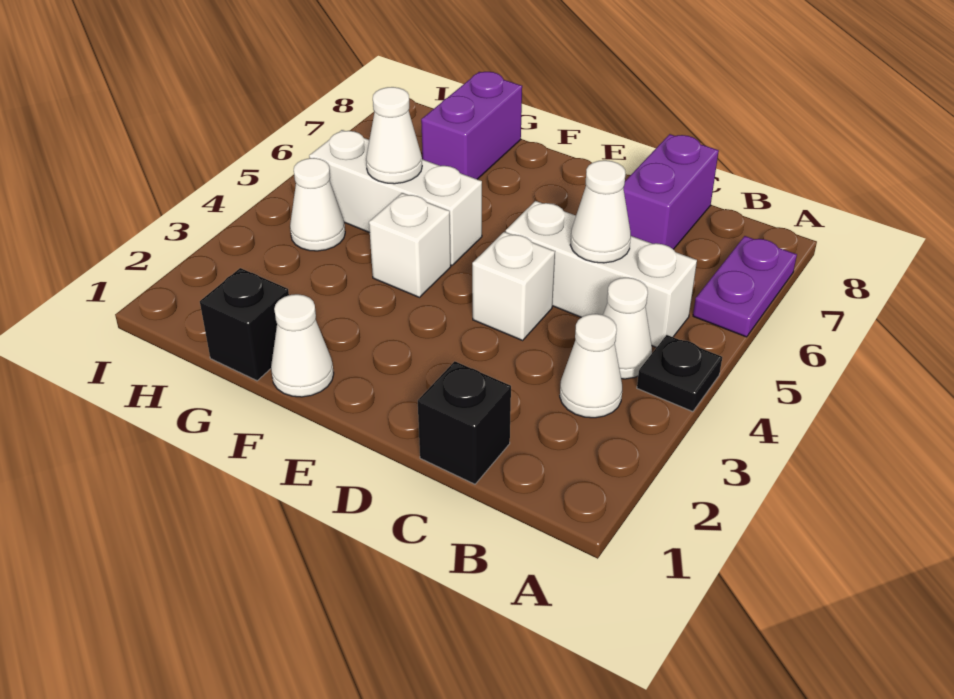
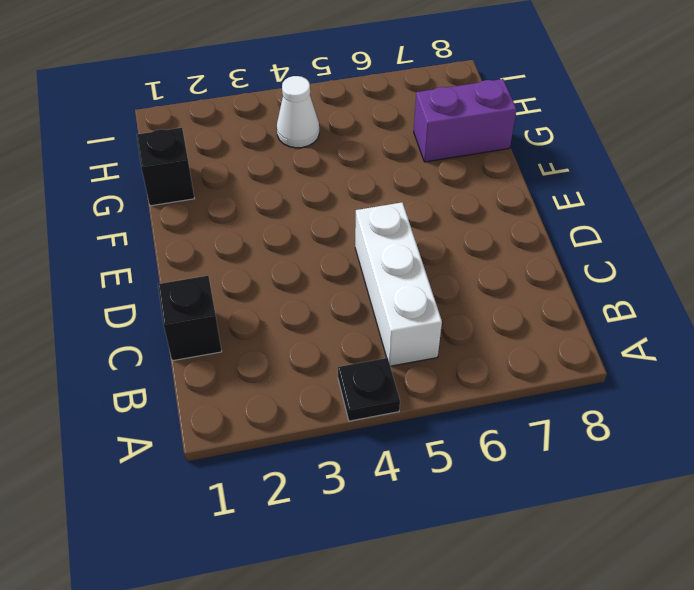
none -> purple plate A6:A7 level 1
none -> white cone B3 level 1
none -> white cone B4 level 1

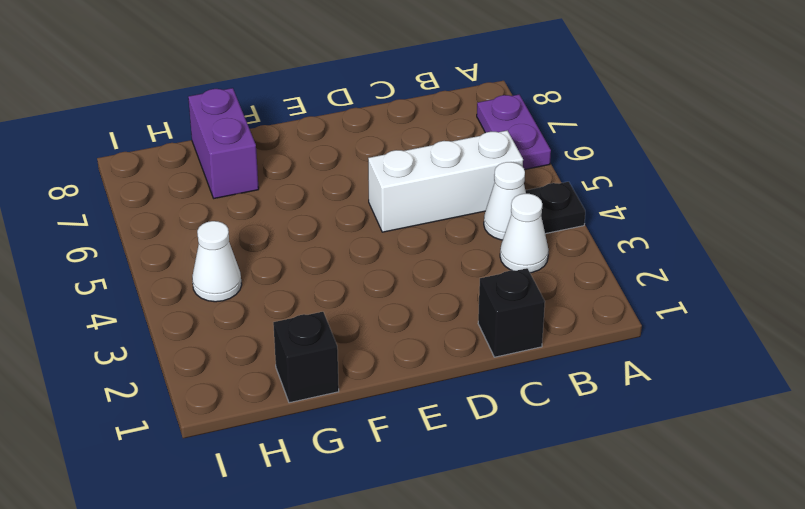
none -> purple brick C7:C8 level 1
none -> white brick D4 level 1
none -> white cone F1 level 1

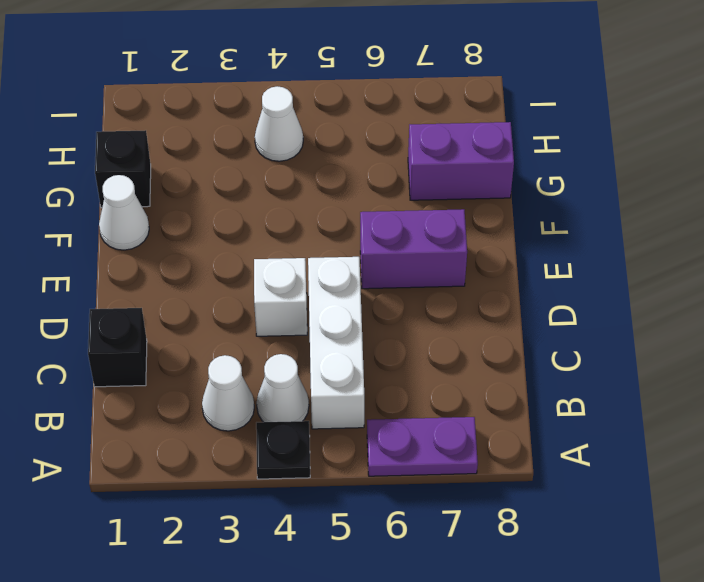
purple brick E6:E7 level 1 -> purple brick C7:C8 level 1
none -> white brick F4 level 1
none -> white brick F5:H5 level 1
none -> white cone C5 level 2

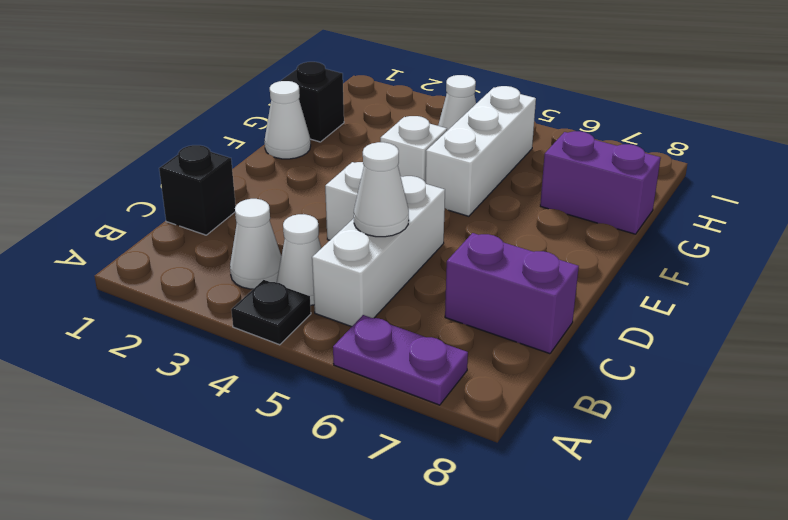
none -> white cone G5 level 2

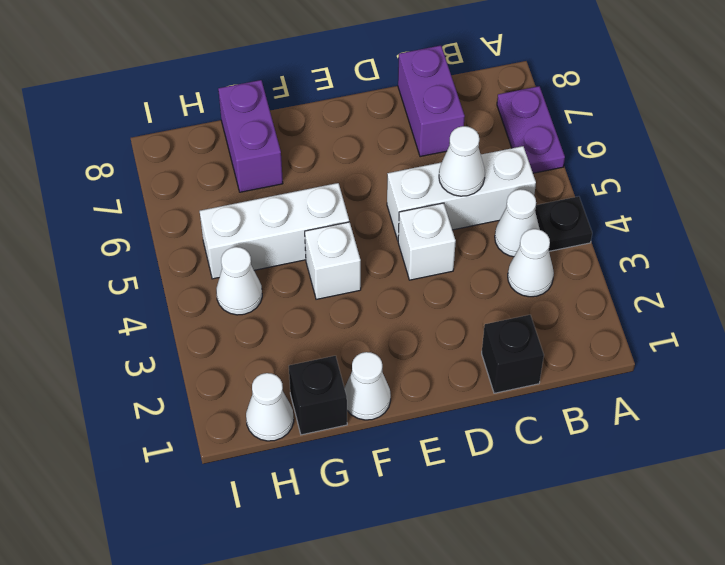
white cone H1 level 1 -> white cone G5 level 2

